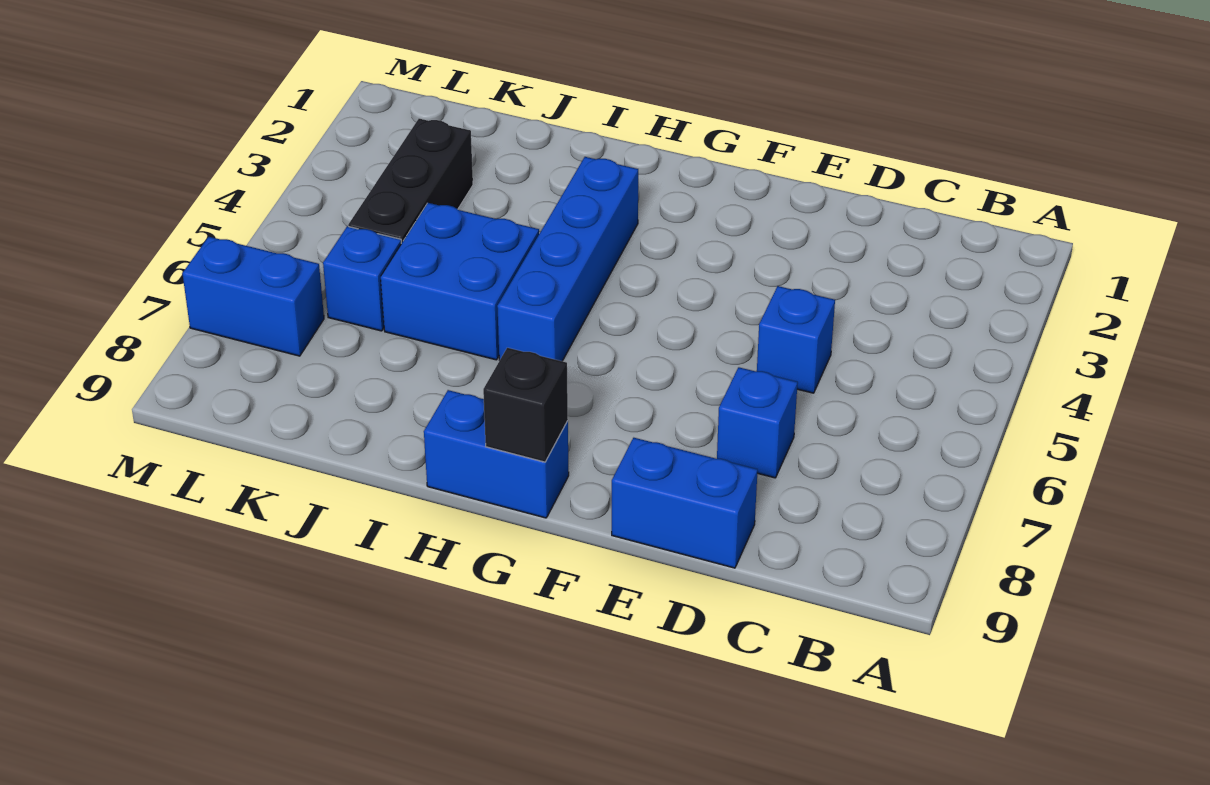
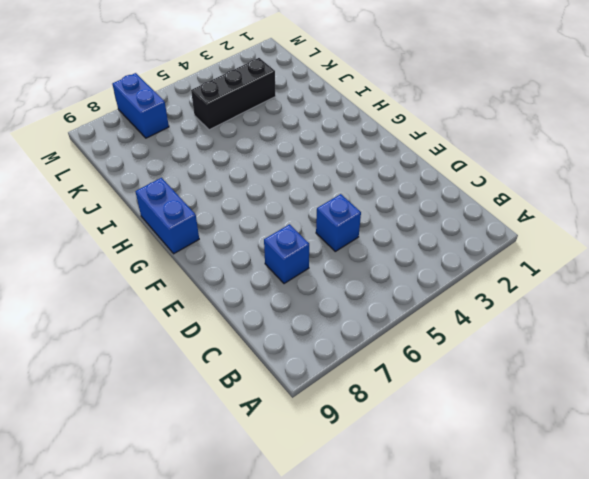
none -> blue brick D9:E9 level 1
none -> blue brick H3:H6 level 1

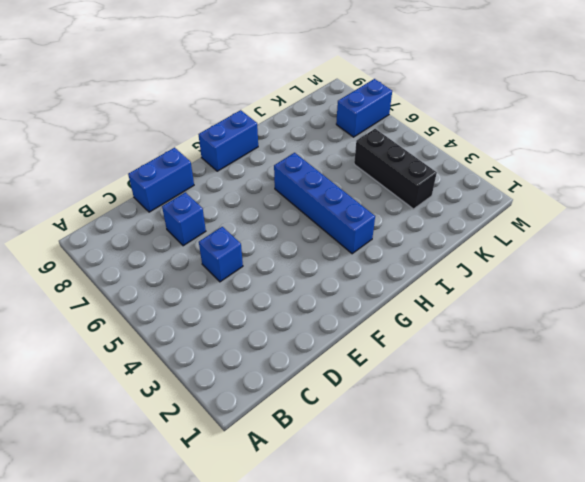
none -> blue brick I5:J6 level 1
none -> blue brick K6 level 1

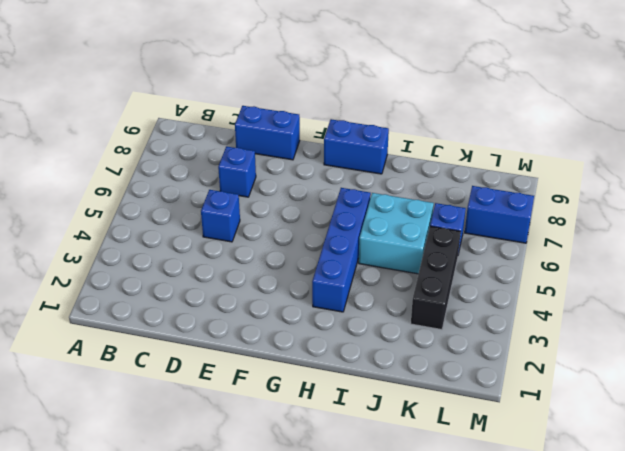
cyan brick I5:J6 level 1 -> blue brick I5:J6 level 1
none -> black brick G9 level 2

